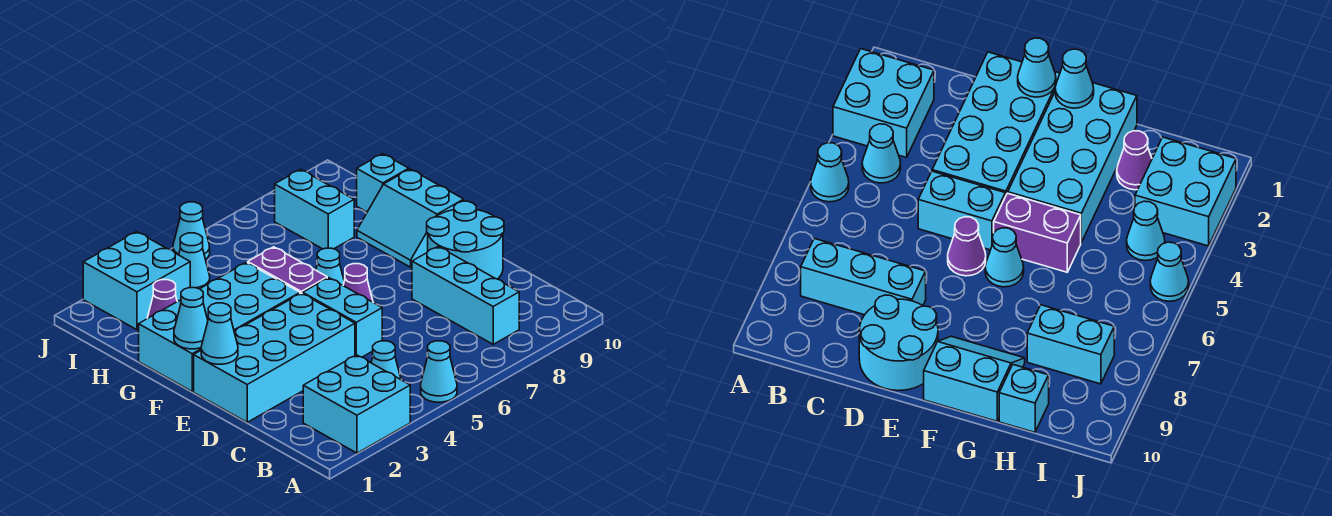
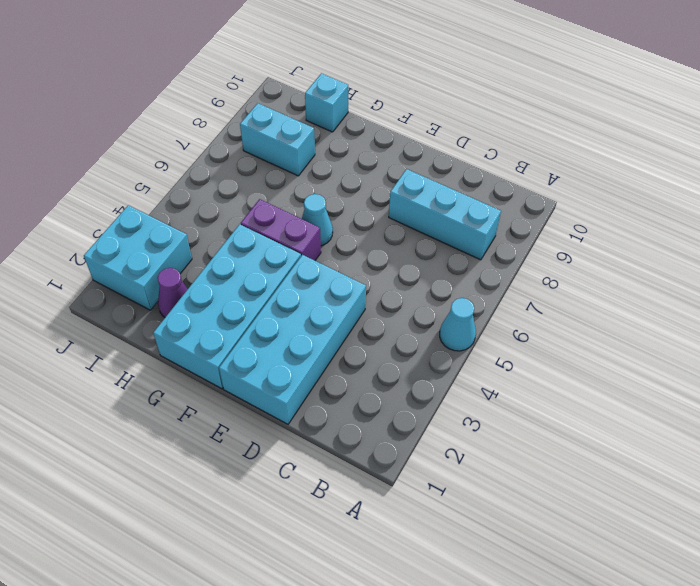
none -> cyan brick A2:B3 level 1
none -> cyan cone B4 level 1
none -> cyan brick D5:E5 level 1

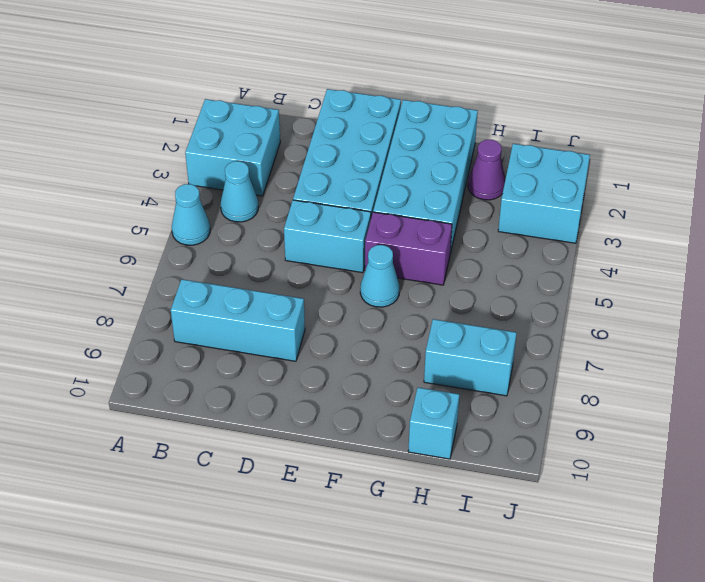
none -> cyan round brick D9:E10 level 1
none -> purple cone E6 level 1
none -> cyan slope F9:G10 level 1 top 10

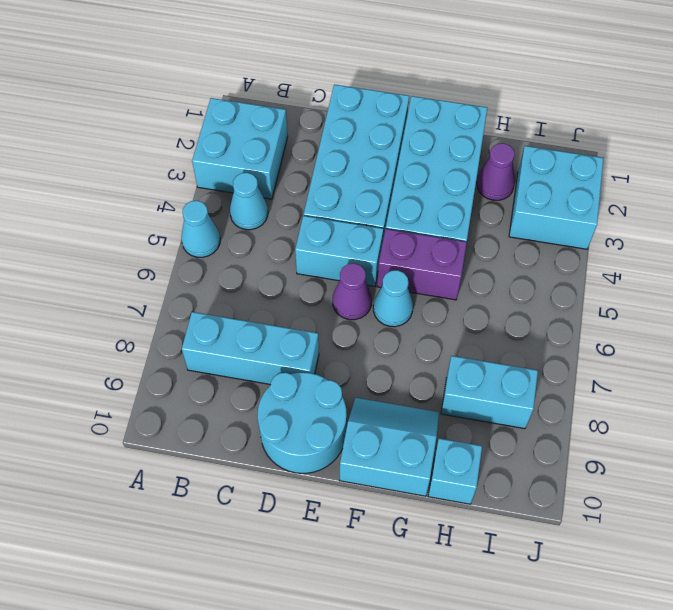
none -> cyan cone I4 level 1
none -> cyan cone J5 level 1
none -> cyan cone E1 level 2

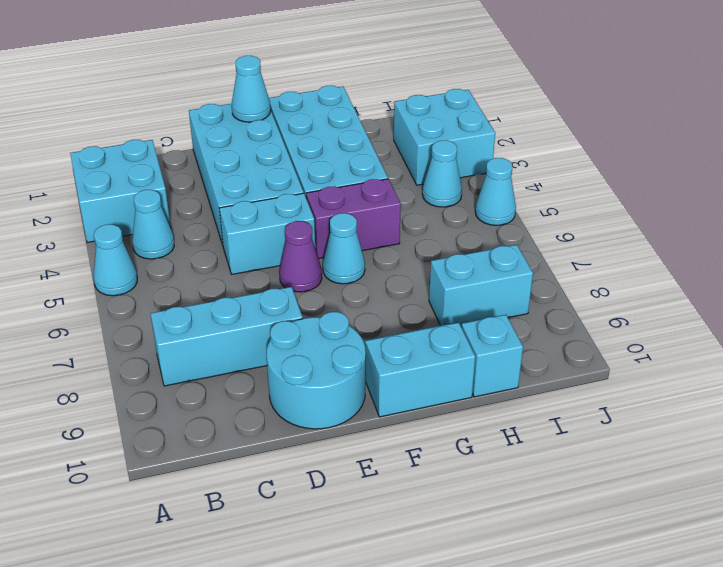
none -> purple cone H2 level 1
none -> cyan cone F1 level 2

